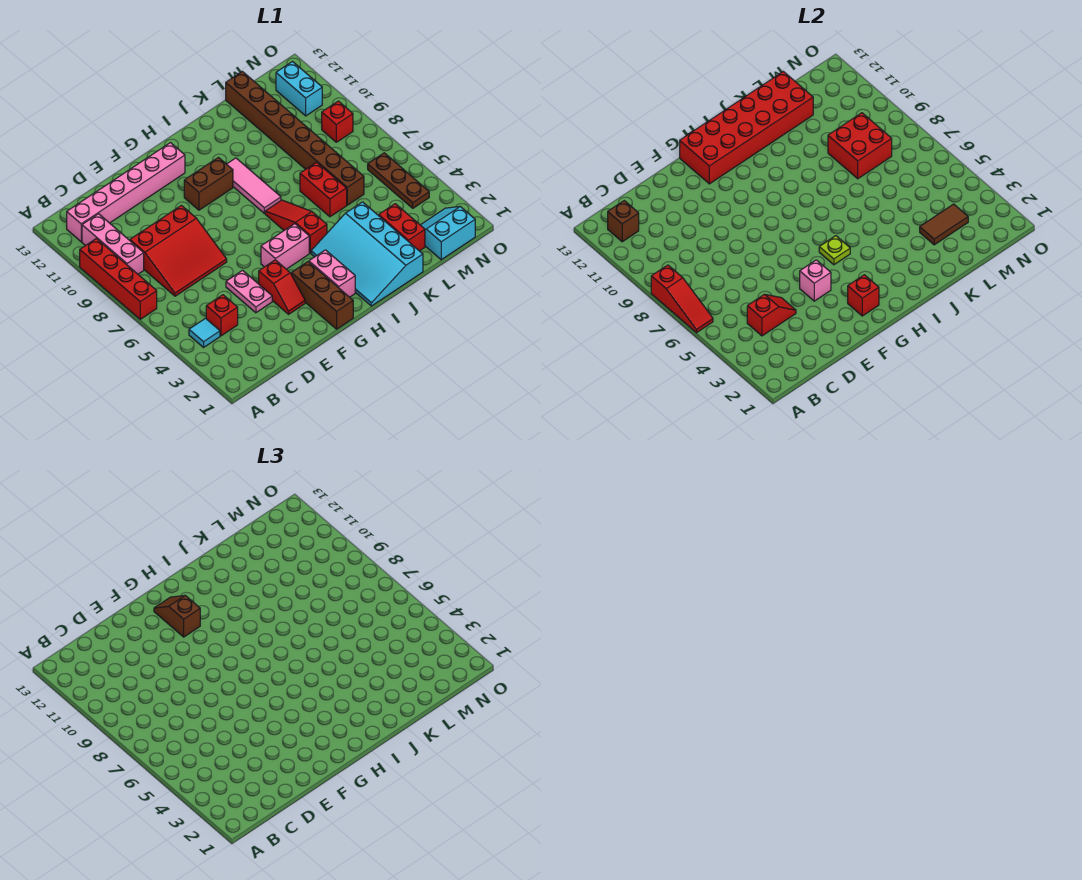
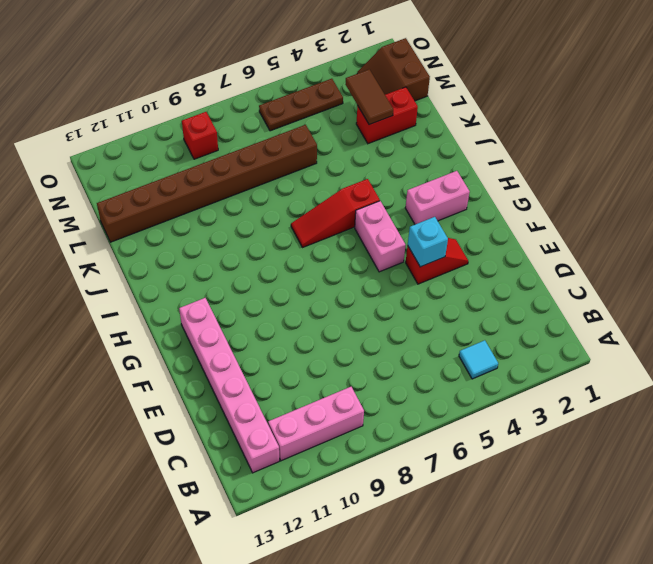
cyan brick F4 level 2 -> pink brick F4 level 2
brown slope M1:N2 level 1 top 1 -> cyan slope M1:N2 level 1 top 1
none -> red brick A7:A10 level 1
none -> red brick C4 level 1
none -> red slope C7:E9 level 1 top 9
none -> pink plate E4:E5 level 1

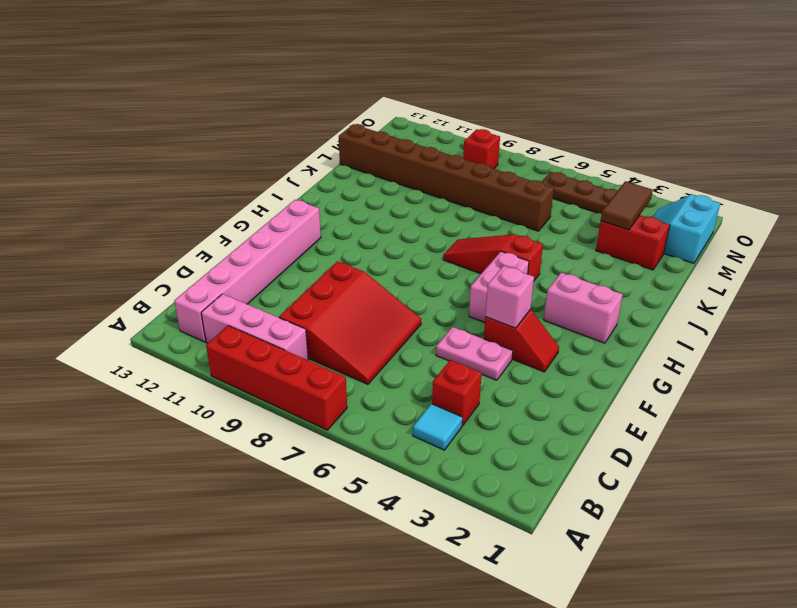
none -> brown brick G1:G3 level 1
none -> brown brick G10:H10 level 1
none -> cyan slope I1:K4 level 1 top K
none -> pink tile I8:I10 level 1

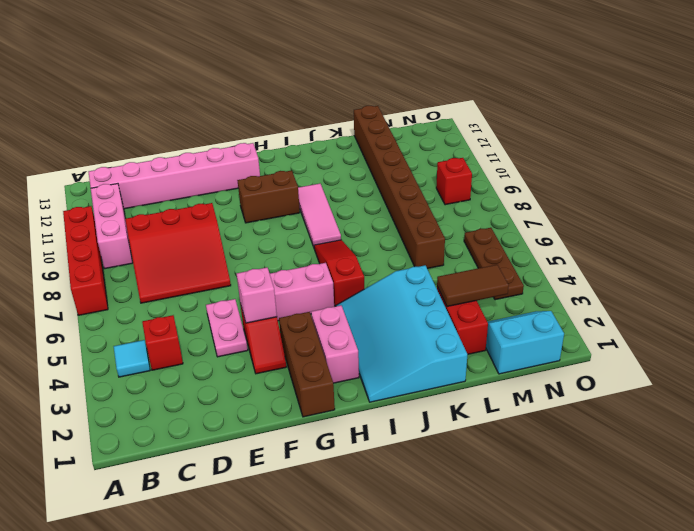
none -> red brick K6:K7 level 1
none -> cyan brick N11:N12 level 1
none -> red slope A6:A8 level 2 top 8
none -> brown brick B12 level 2

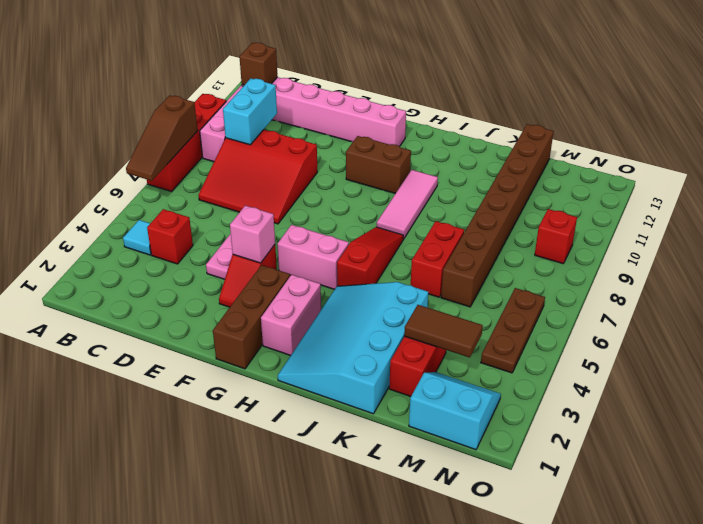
brown slope A6:A8 level 2 top 8 -> red slope A6:A8 level 2 top 8
cyan brick C9:C10 level 2 -> cyan brick N11:N12 level 1
none -> red slope C4:D4 level 2 top C
none -> red brick G2 level 2
none -> red brick G12:L13 level 2
none -> lime plate H5 level 2

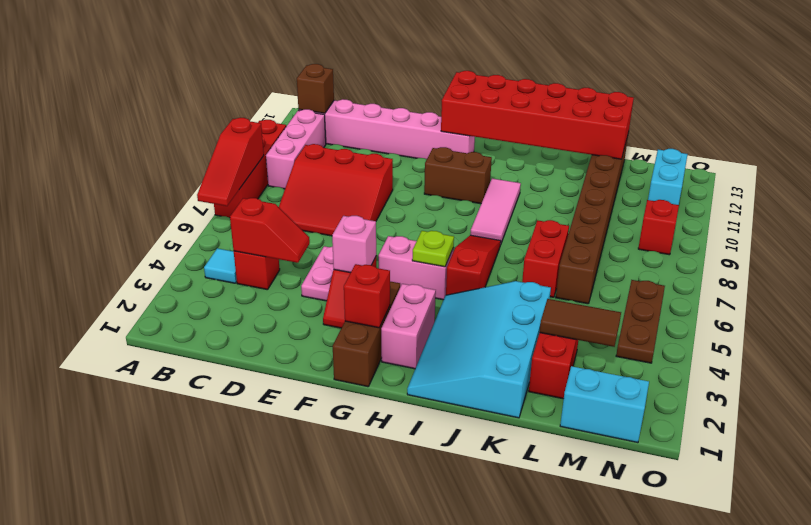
none -> red brick L8:M9 level 2
none -> brown slope G11:G12 level 3 top 11

